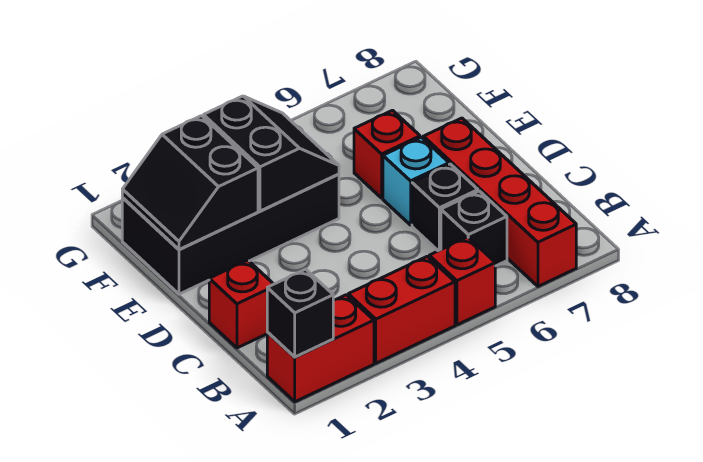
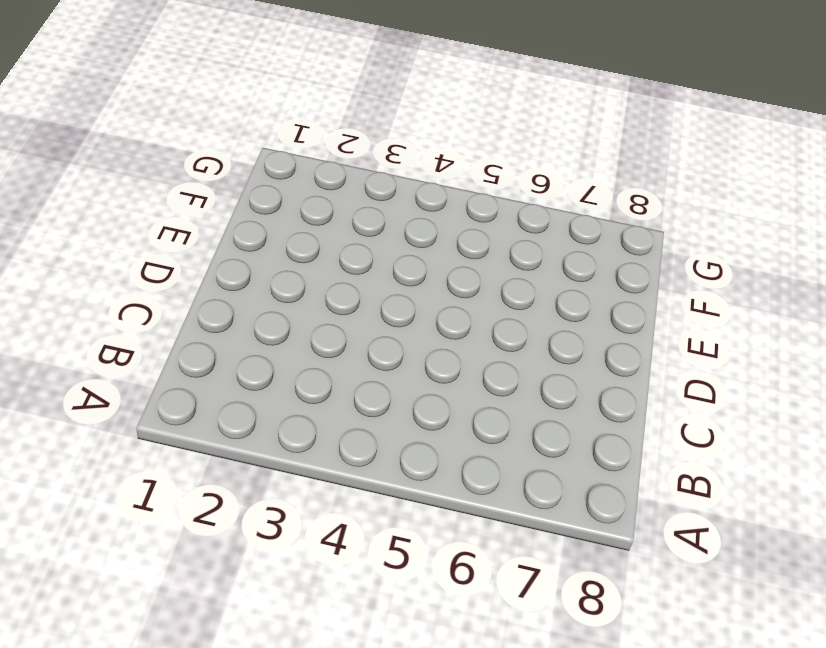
none -> red brick A1:A2 level 1
none -> red brick A3:A4 level 1
none -> red brick A5 level 1

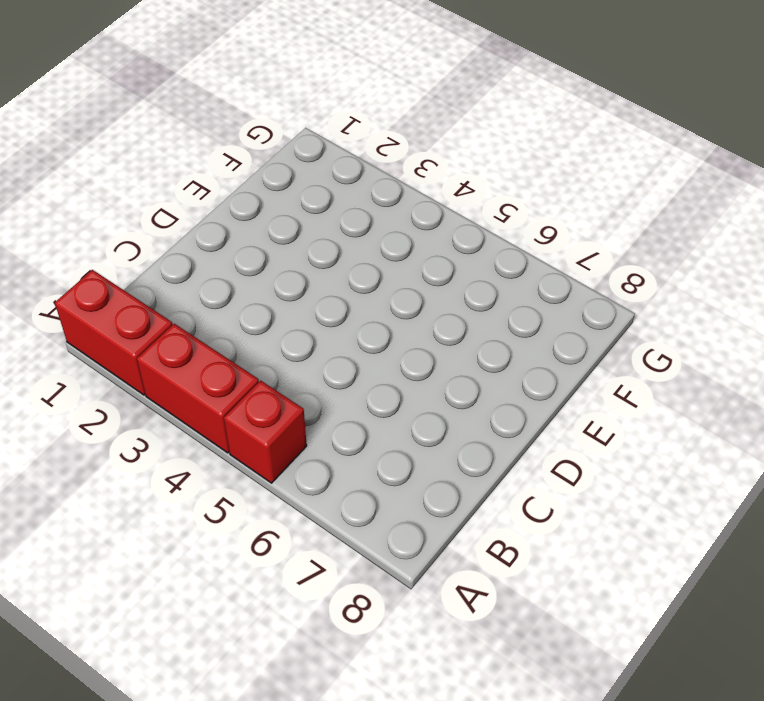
none -> red brick A7:D7 level 1
none -> black brick B6 level 1
none -> red brick C1 level 1

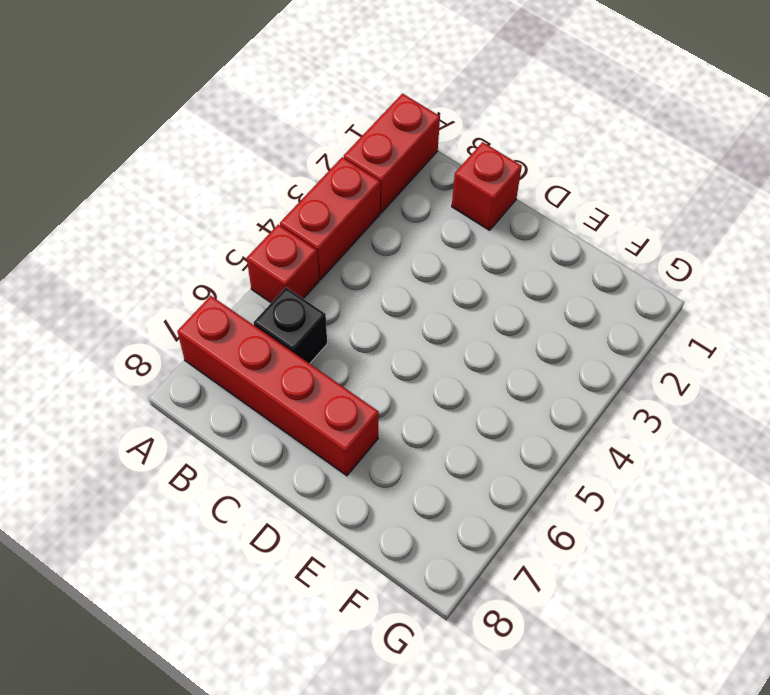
none -> black brick C6 level 1
none -> cyan brick D6 level 1
none -> black brick E1:F4 level 1

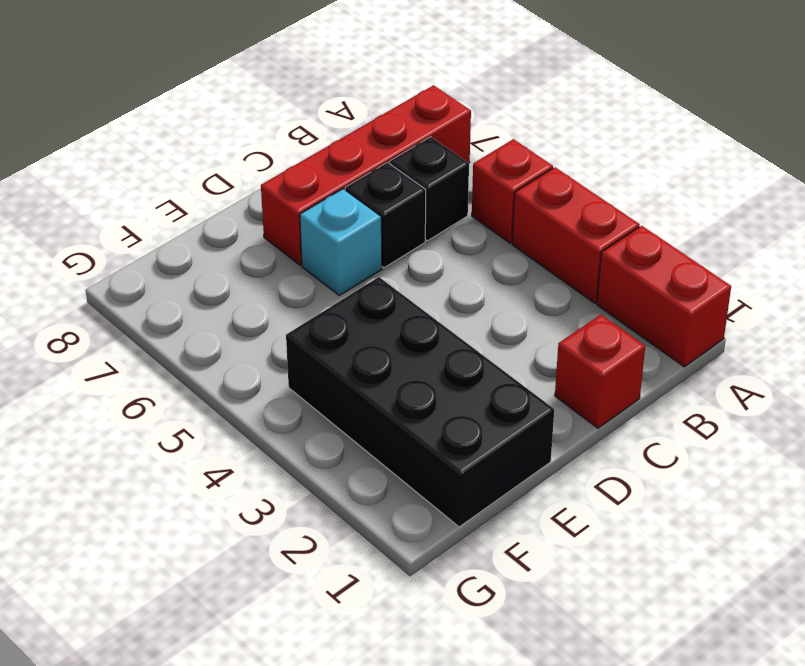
none -> red brick E6 level 1
none -> black brick A1 level 2
none -> black slope E1:F2 level 2 top 2

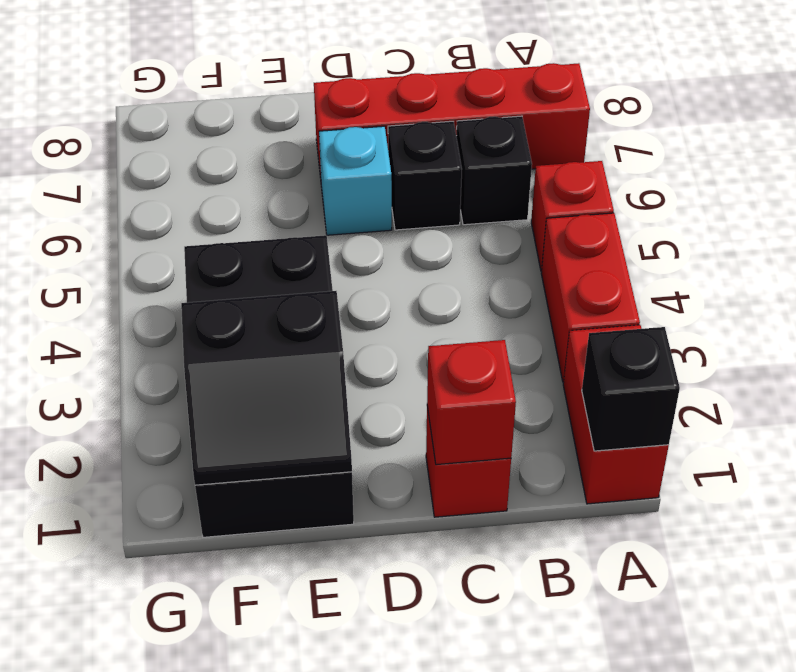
red brick C1 level 2 -> red brick E6 level 1
none -> black slope E3:F4 level 2 top 3

